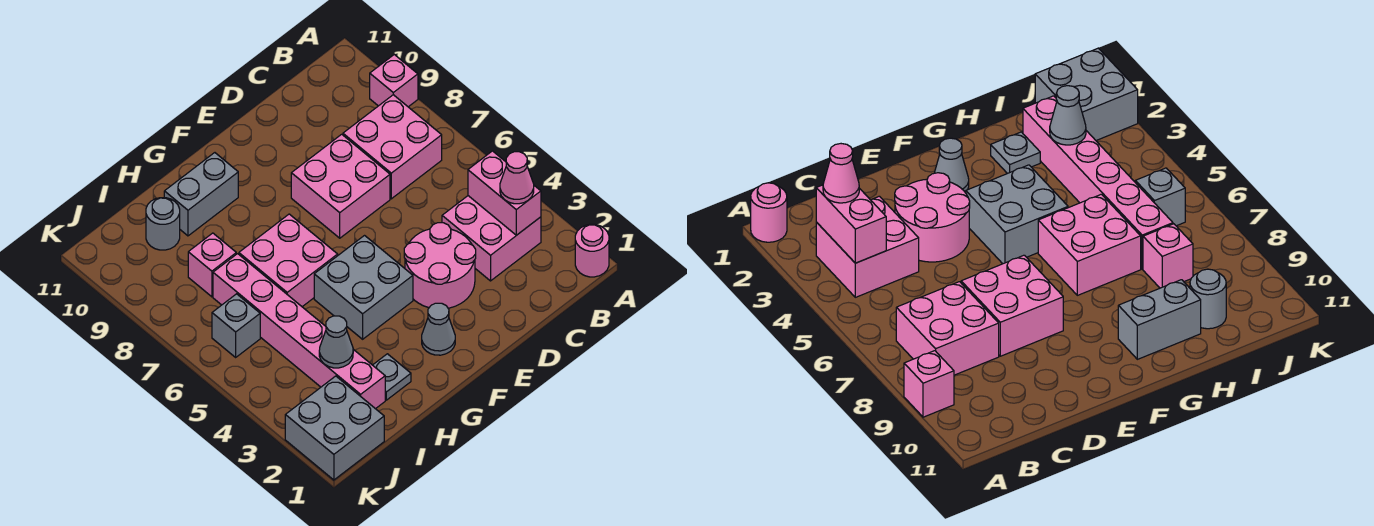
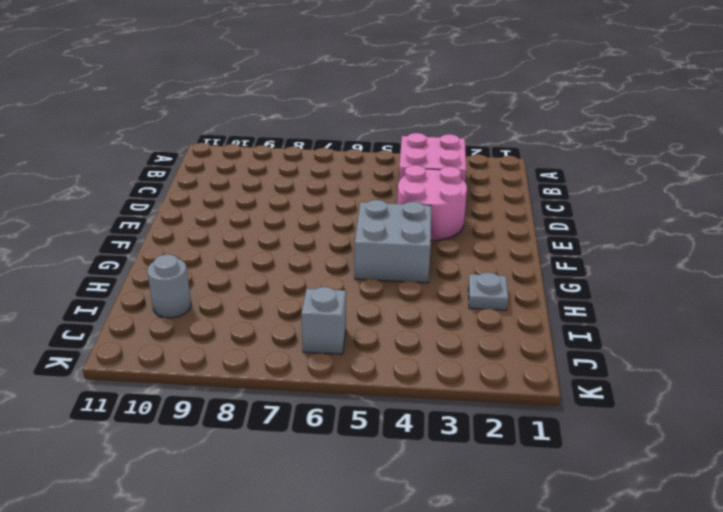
none -> pink round brick A1 level 1
none -> pink brick A9 level 1
none -> pink brick B7:C8 level 1

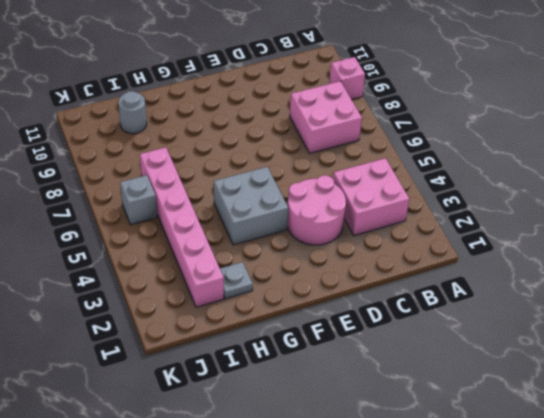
none -> pink round brick A1 level 1
none -> pink brick D7:E8 level 1
none -> grey cone F2 level 1

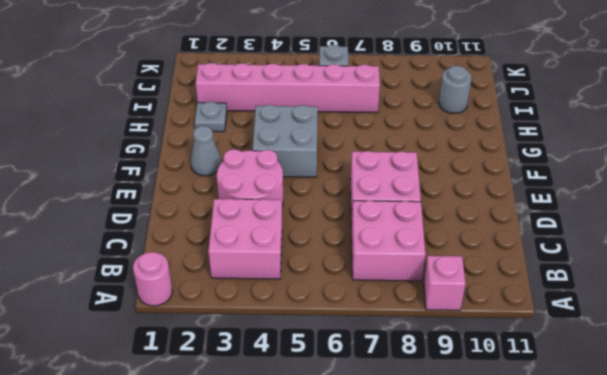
none -> pink brick G6:H7 level 1
none -> grey brick G10:H10 level 1
none -> pink brick I8 level 1

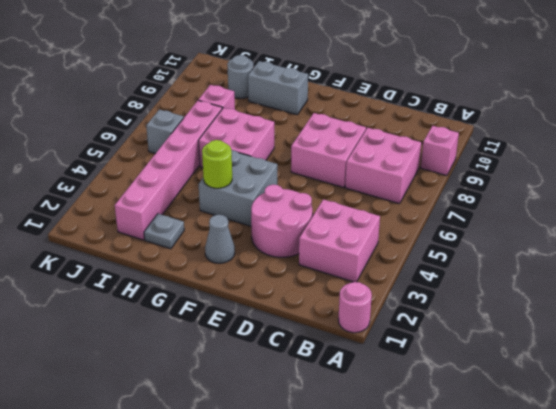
lime round brick G4 level 2 -> none
none -> grey brick J1:K2 level 1
none -> pink brick B3:B4 level 2
none -> grey cone I3 level 2

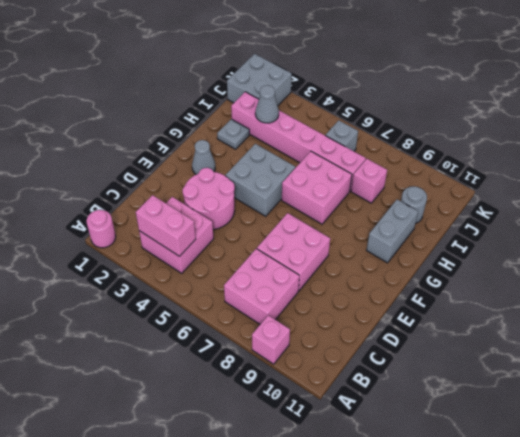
none -> pink cone B3 level 3

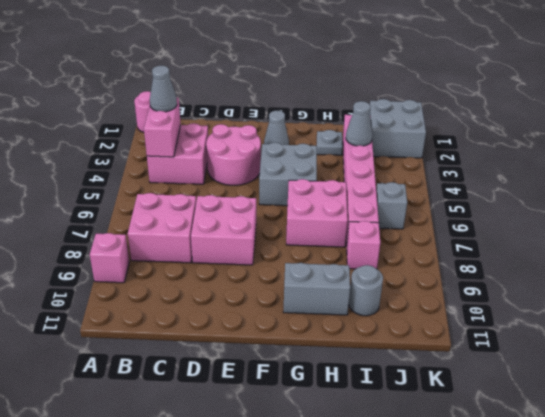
grey cone B3 level 3 -> pink cone B3 level 3

